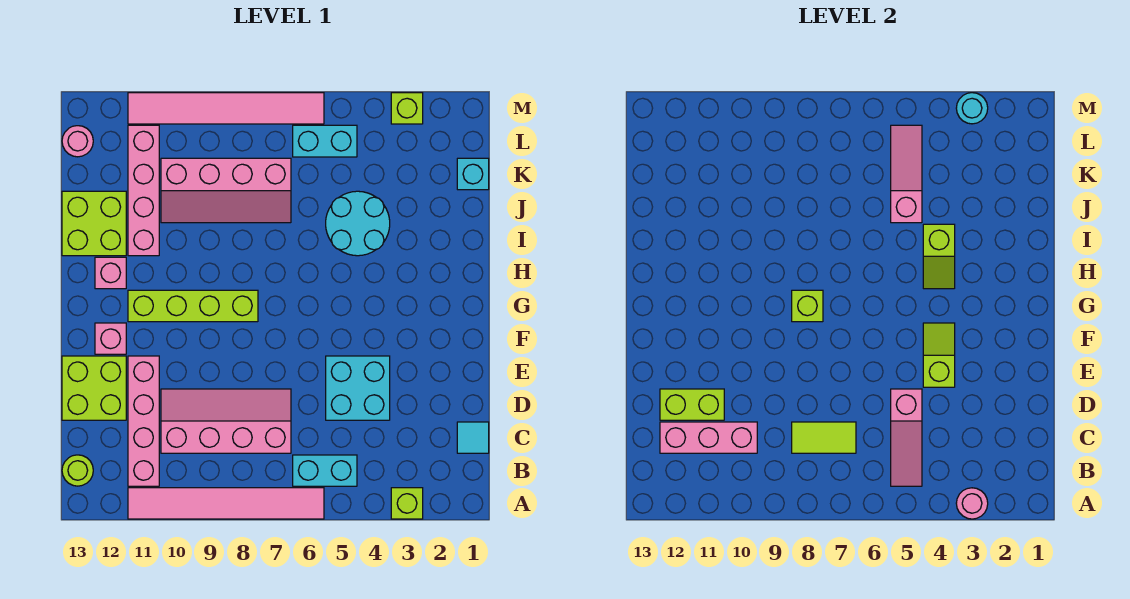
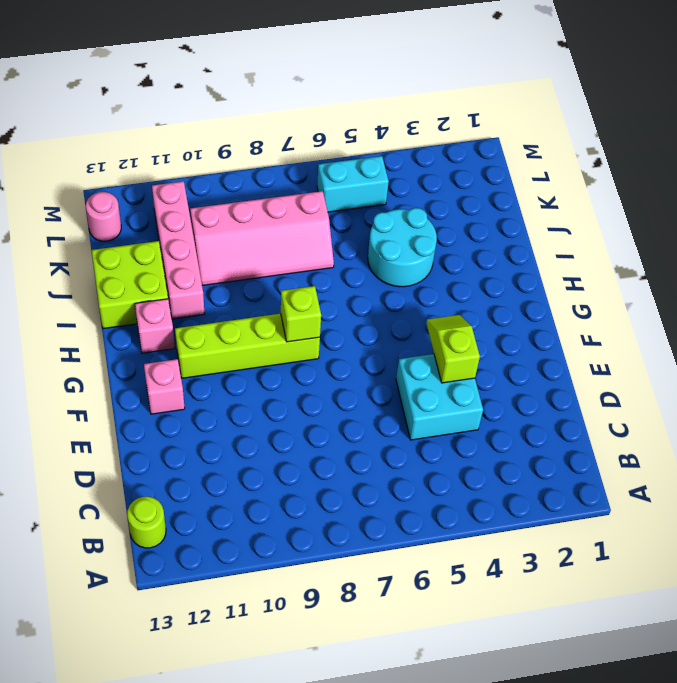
none -> lime brick A3 level 1
none -> pink tile A6:A11 level 1
none -> cyan brick B5:B6 level 1
none -> pink brick B11:E11 level 1

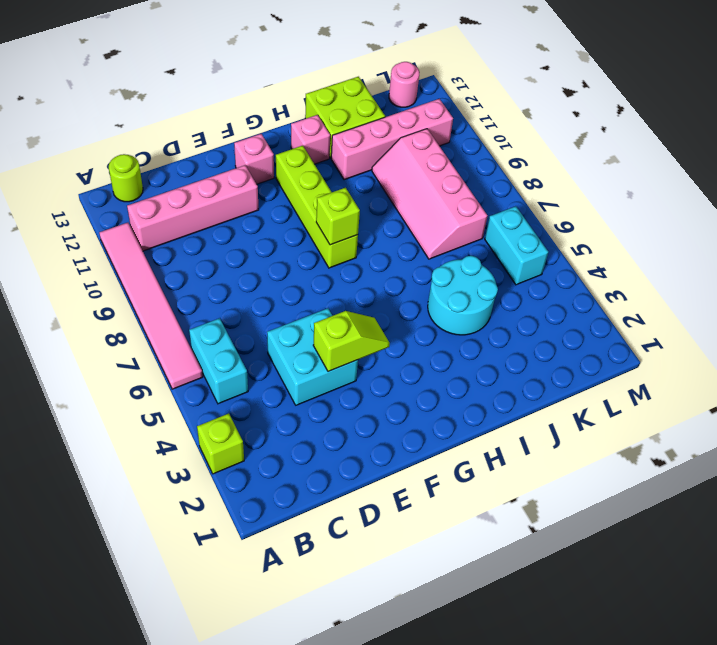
none -> cyan tile C1 level 1
none -> pink slope C7:D10 level 1 top C
none -> lime brick D12:E13 level 1
none -> cyan brick K1 level 1

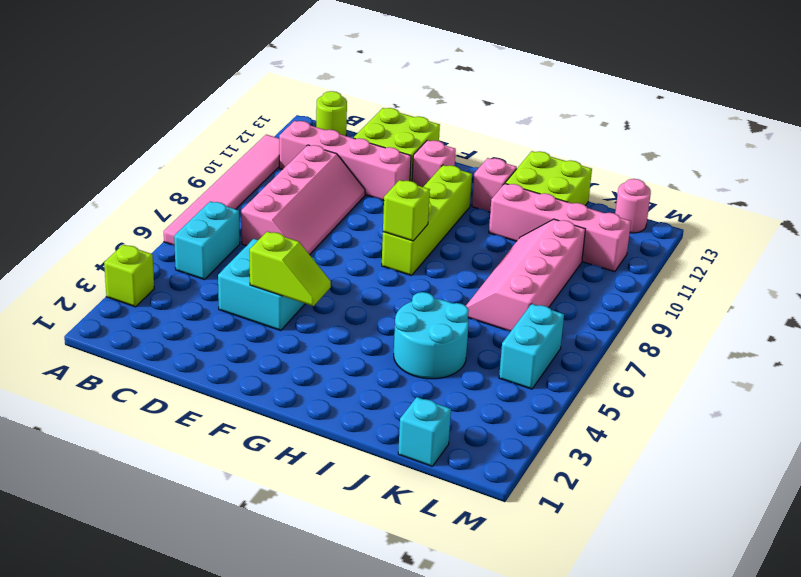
none -> cyan tile C1 level 1
none -> lime brick M3 level 1
none -> pink tile M6:M11 level 1
none -> pink round brick A3 level 2

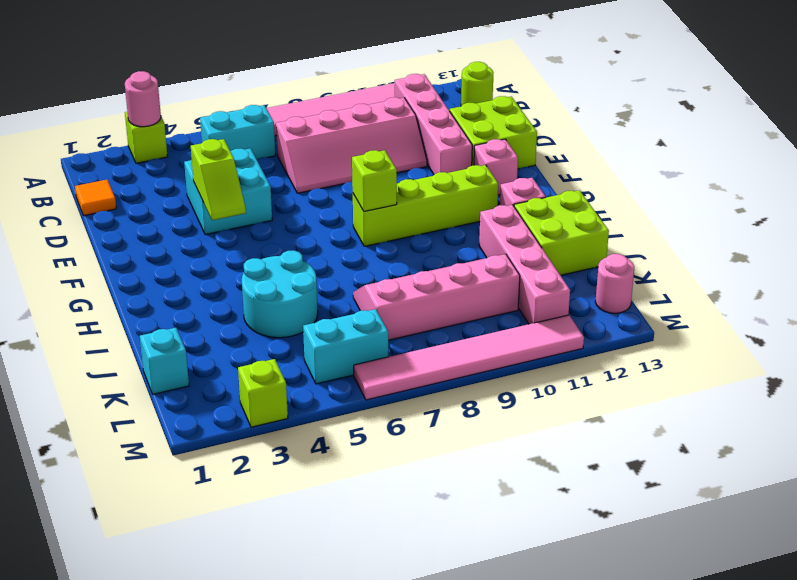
orange tile C1 level 1 -> cyan tile C1 level 1
none -> pink slope B5:D5 level 2 top D
none -> lime tile C7:C8 level 2
none -> pink brick C10:C12 level 2
none -> lime brick D11:D12 level 2

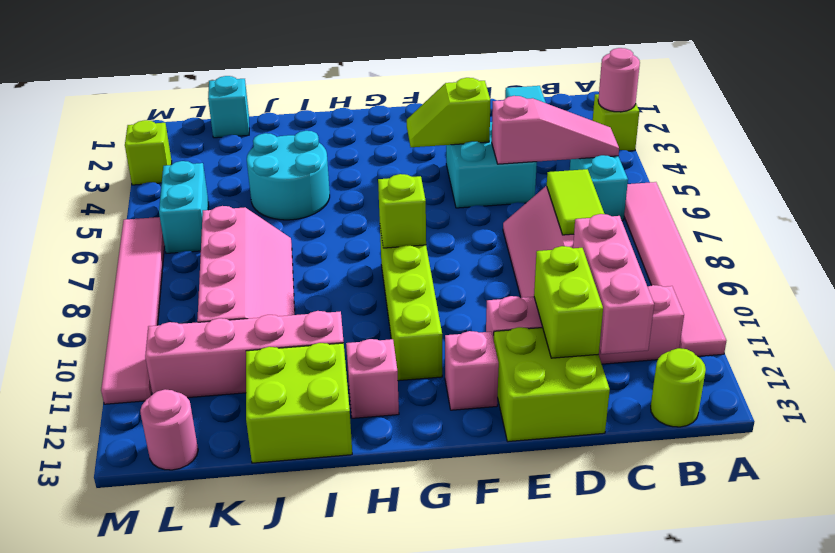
none -> lime slope H4:I4 level 2 top I
none -> pink slope J5:L5 level 2 top J
none -> cyan round brick M3 level 2

